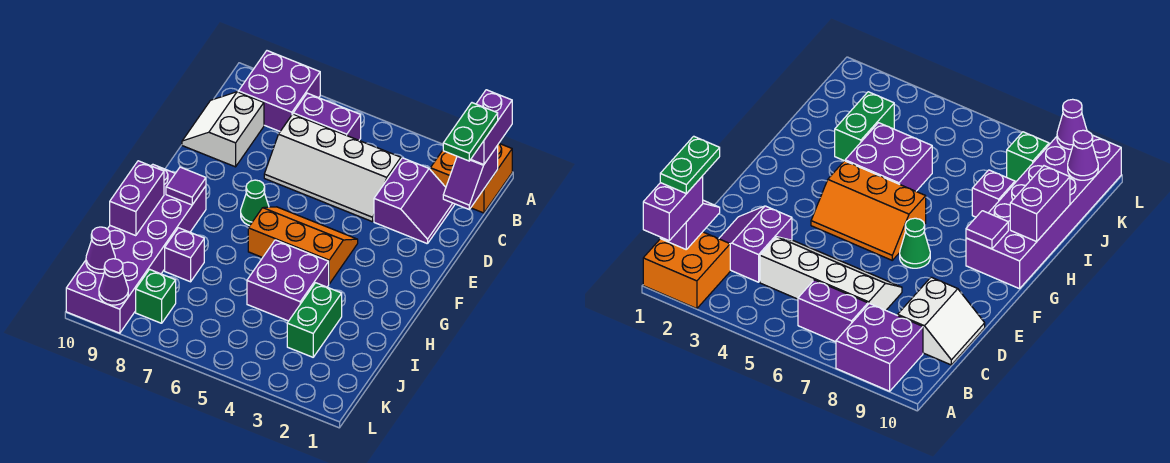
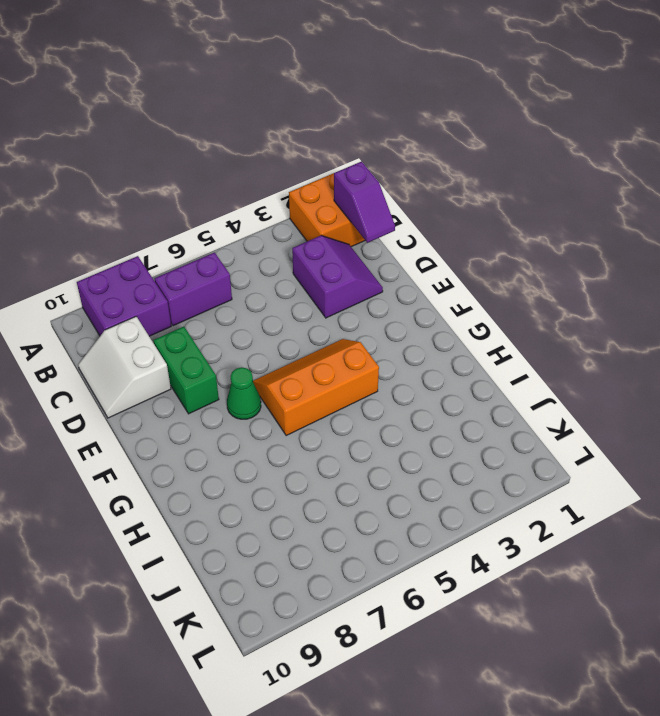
green brick D8:E8 level 1 -> green brick I3:J3 level 1
none -> white slope C4:D7 level 1 top C
none -> purple brick G9:L10 level 1
none -> purple brick H4:I5 level 1

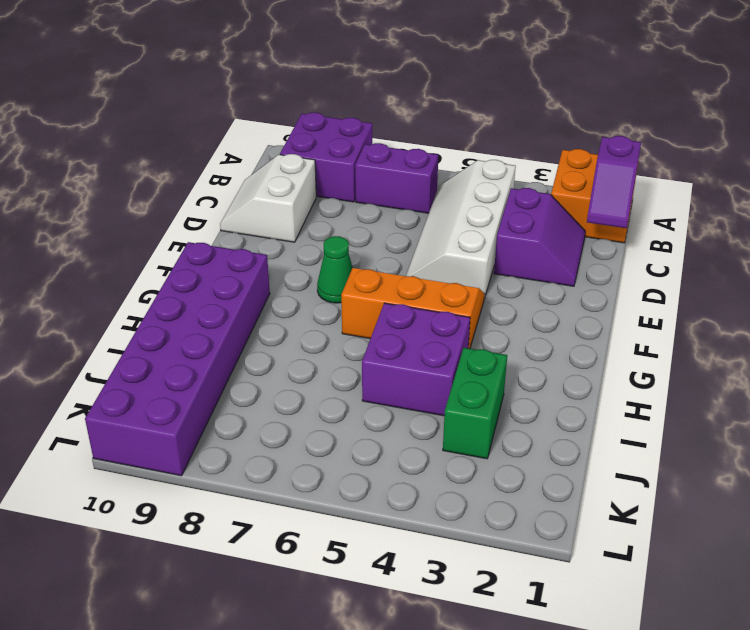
white slope B4:E5 level 1 top 4 -> white slope C4:D7 level 1 top C
none -> purple brick I8 level 1
none -> green brick K8 level 1
none -> purple tile G9 level 2

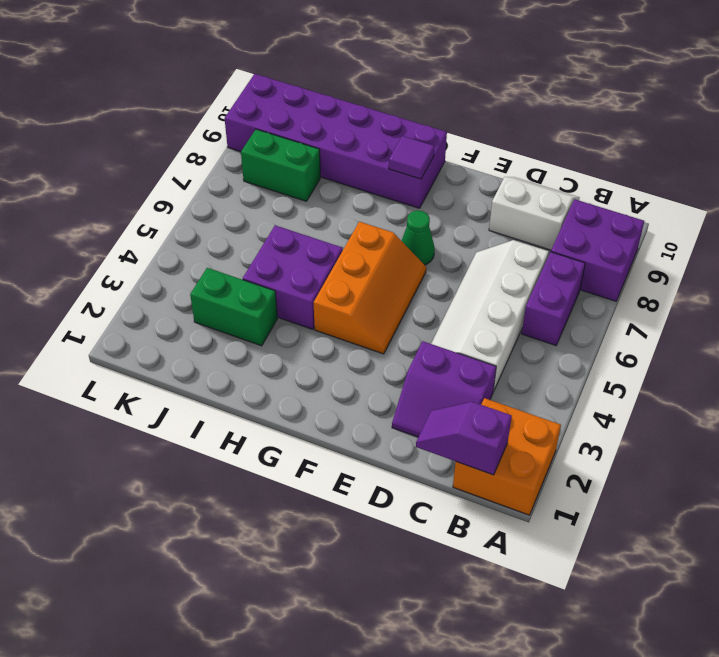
green brick J8:K8 level 1 -> green brick K8 level 1
none -> purple brick I8 level 1
none -> purple brick H10:I10 level 2
none -> purple cone K10 level 2

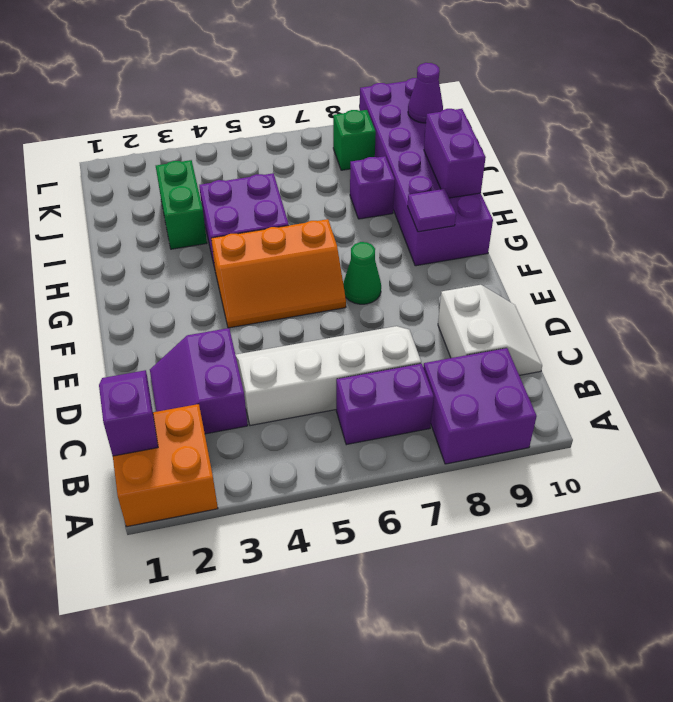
none -> purple cone L9 level 2
none -> purple brick A1:B1 level 3
none -> green plate B1:C1 level 4

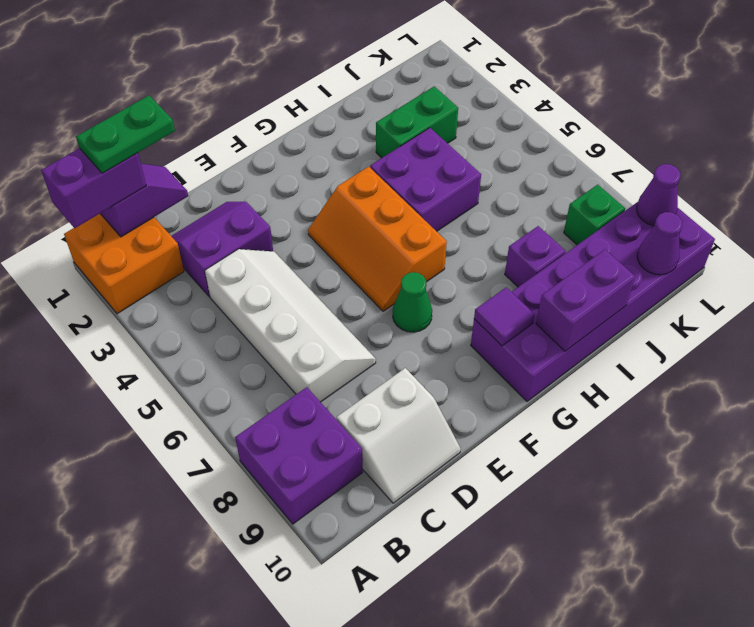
none -> purple brick B6:B7 level 1

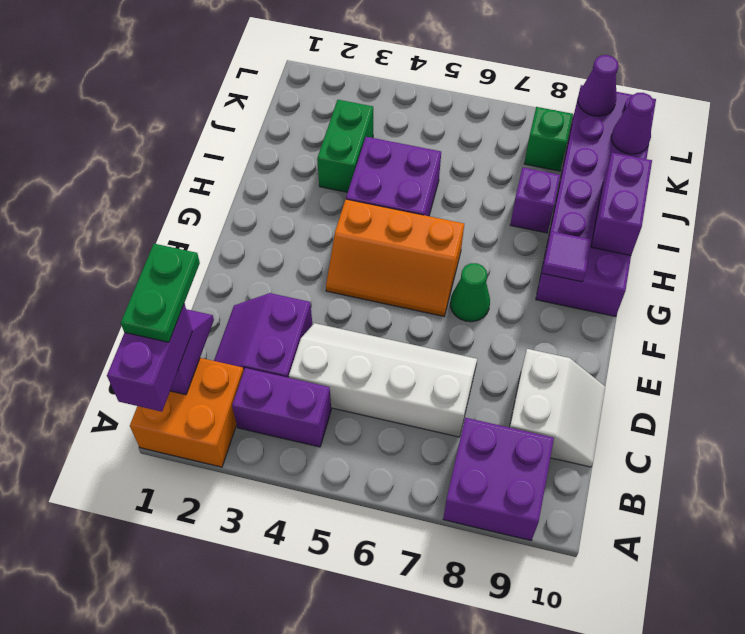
purple brick B3:B4 level 1 -> purple brick B6:B7 level 1

